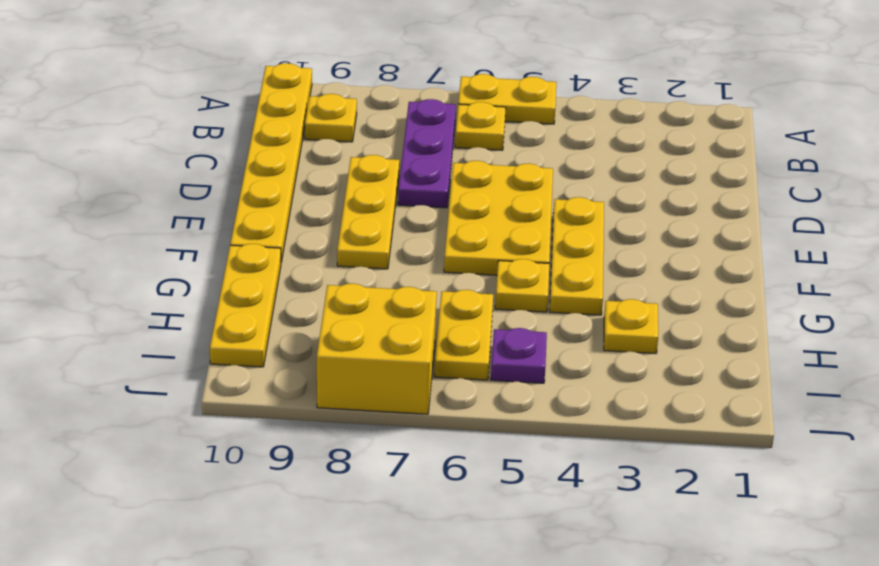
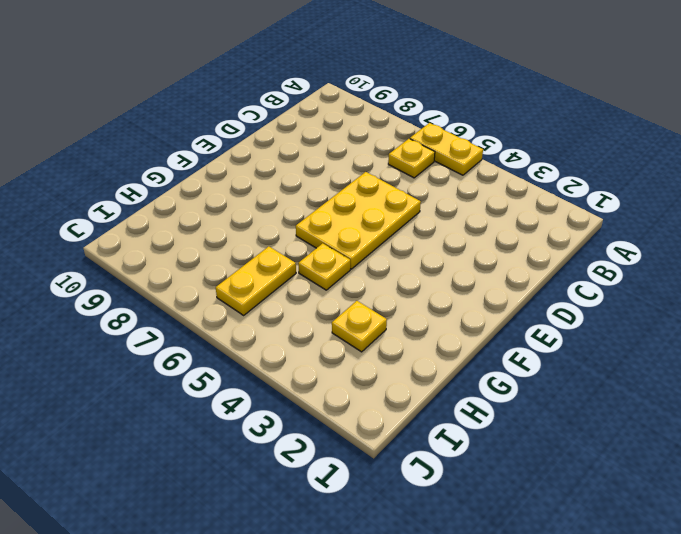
none -> yellow plate A10:F10 level 1
none -> purple plate B7:D7 level 1
none -> yellow plate B9 level 1

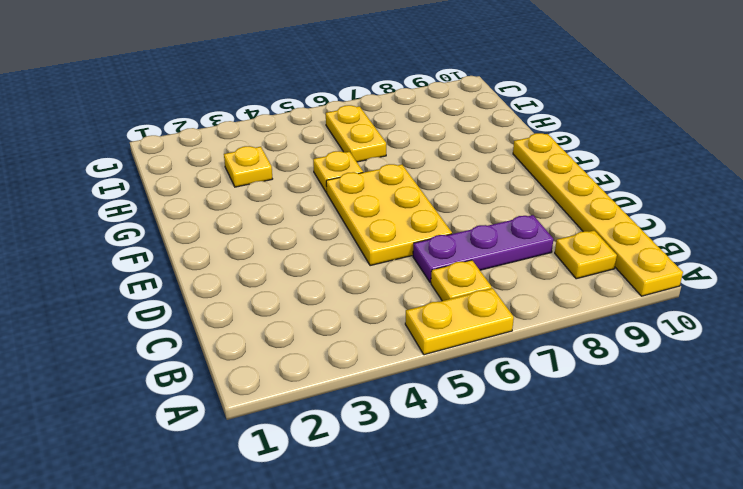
purple plate C6:C8 level 1 -> purple plate B7:D7 level 1
none -> yellow plate D8:F8 level 1
none -> yellow plate E4:G4 level 1
none -> yellow plate G10:I10 level 1

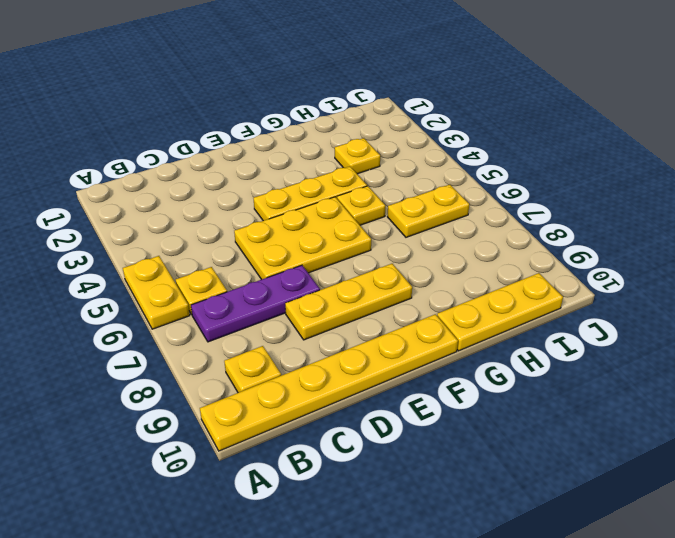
none -> purple plate I5 level 1
none -> yellow brick I7:J8 level 1

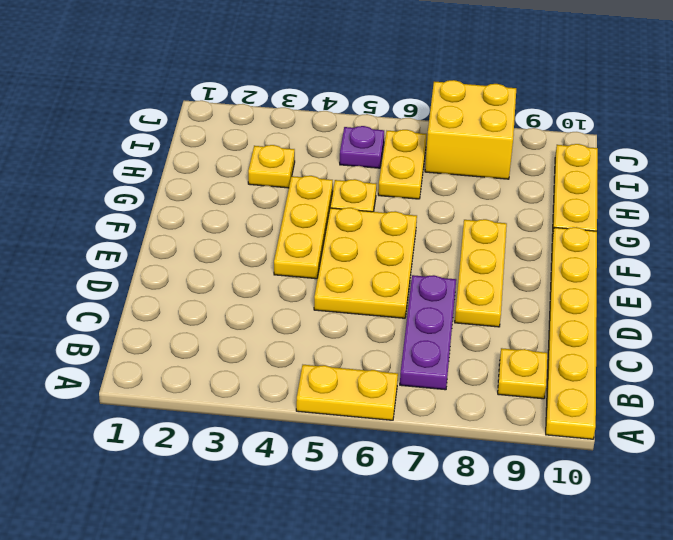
none -> yellow plate B6 level 1

